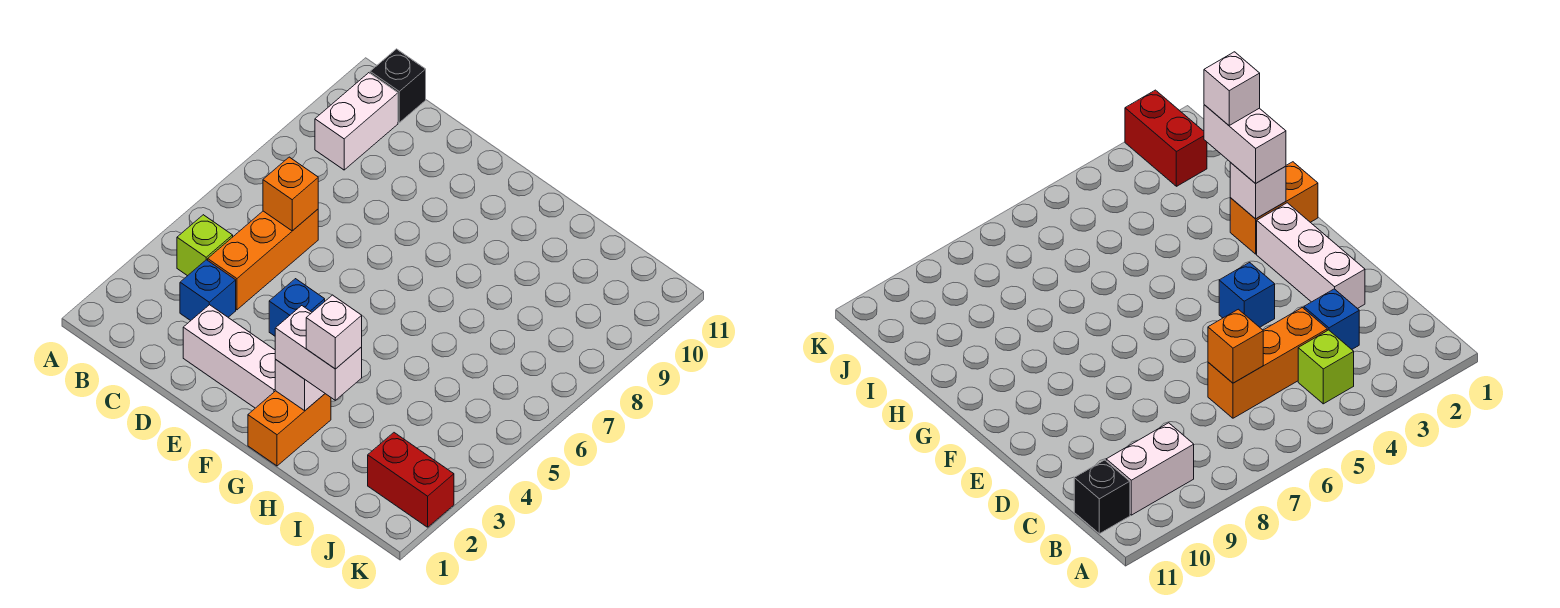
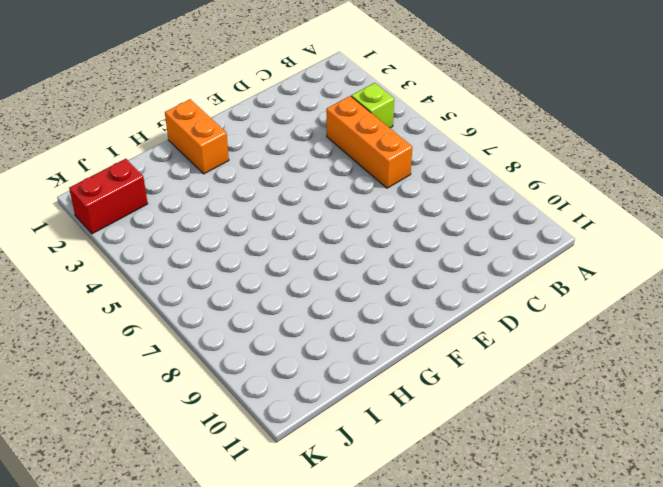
none -> white brick B9:B10 level 1
none -> black brick B11 level 1
none -> blue brick C3 level 1

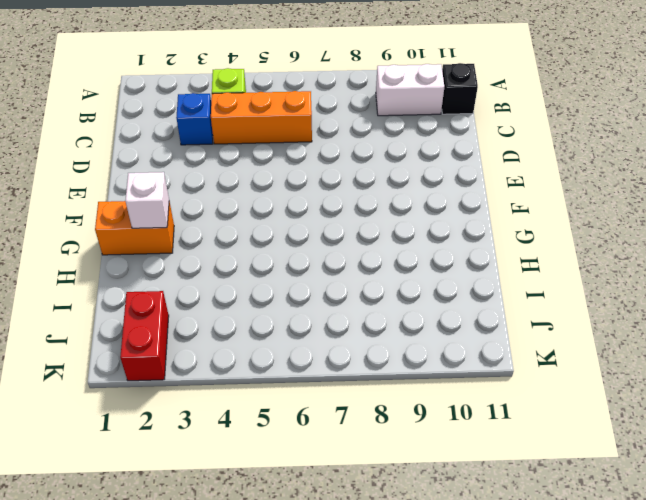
none -> white brick D2:F2 level 1
none -> blue brick E4 level 1
none -> orange brick C6 level 2

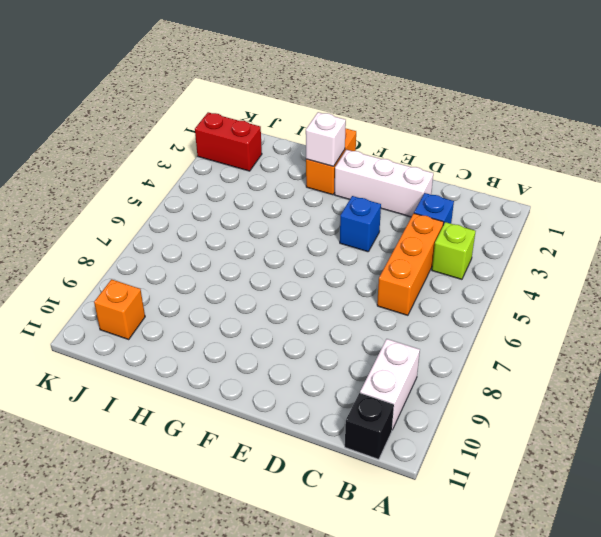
orange brick J10 level 1 -> orange brick C6 level 2
none -> white brick G2:H2 level 3
none -> white brick H2 level 4

